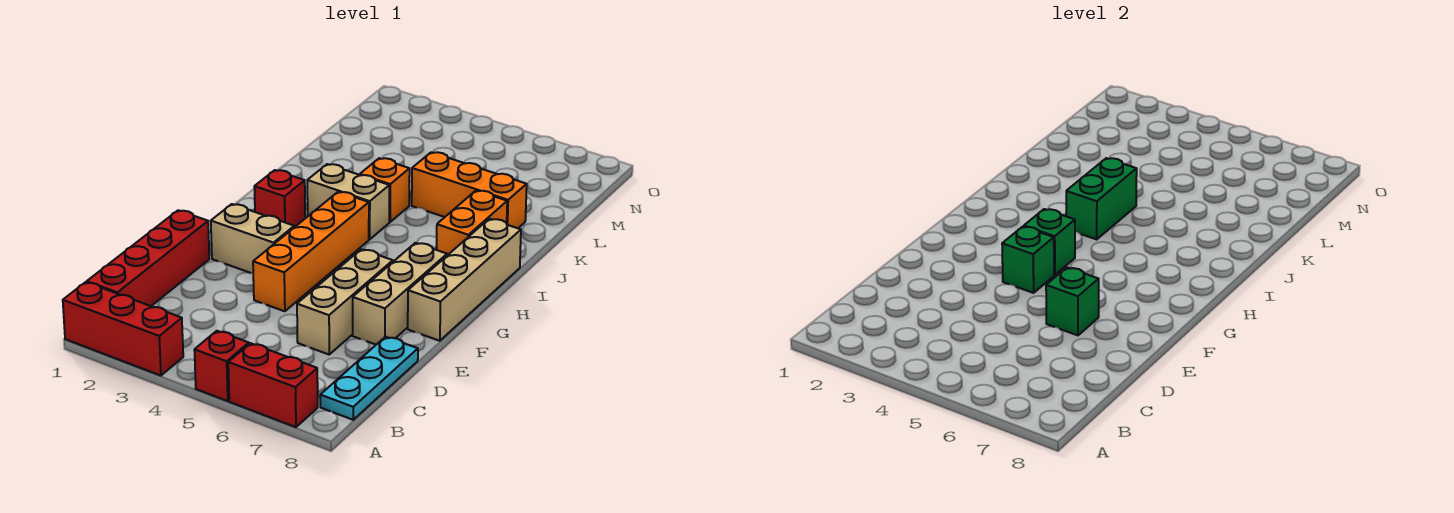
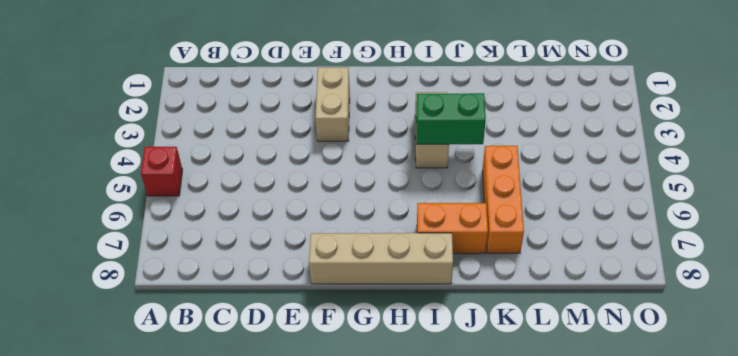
none -> red brick A1:A3 level 1
none -> red brick A6:A7 level 1
none -> red brick B1:E1 level 1

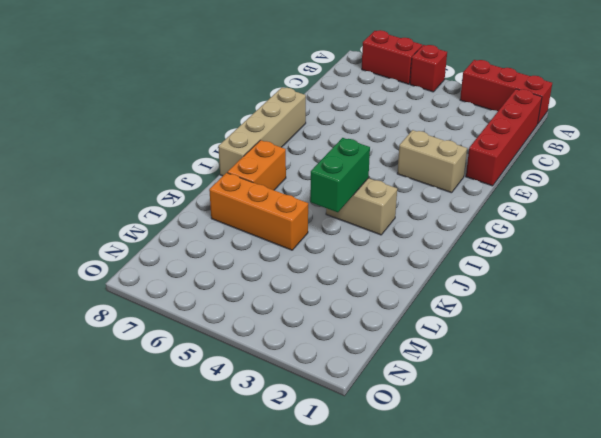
none -> cyan plate B8:D8 level 1
none -> tan brick D6:F6 level 1
none -> orange brick E4:H4 level 1

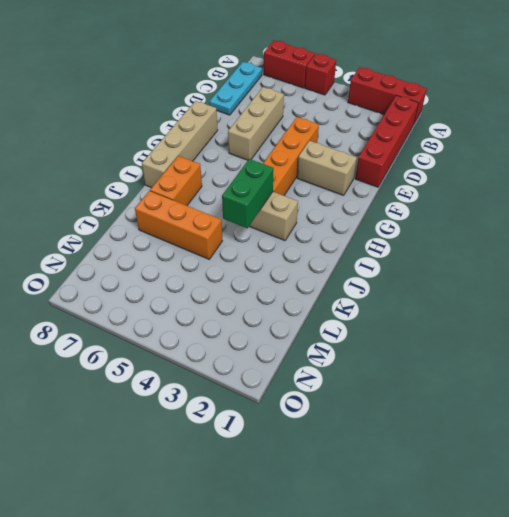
none -> tan brick E7:G7 level 1
none -> red brick H2 level 1
none -> orange brick J4 level 1

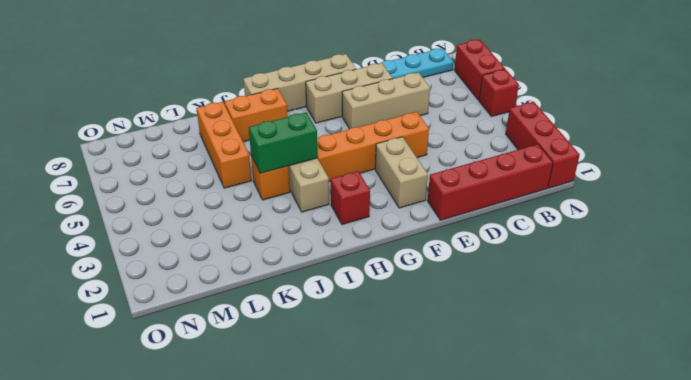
none -> green brick E6 level 2
none -> green brick F4 level 2
none -> green brick G4 level 2

